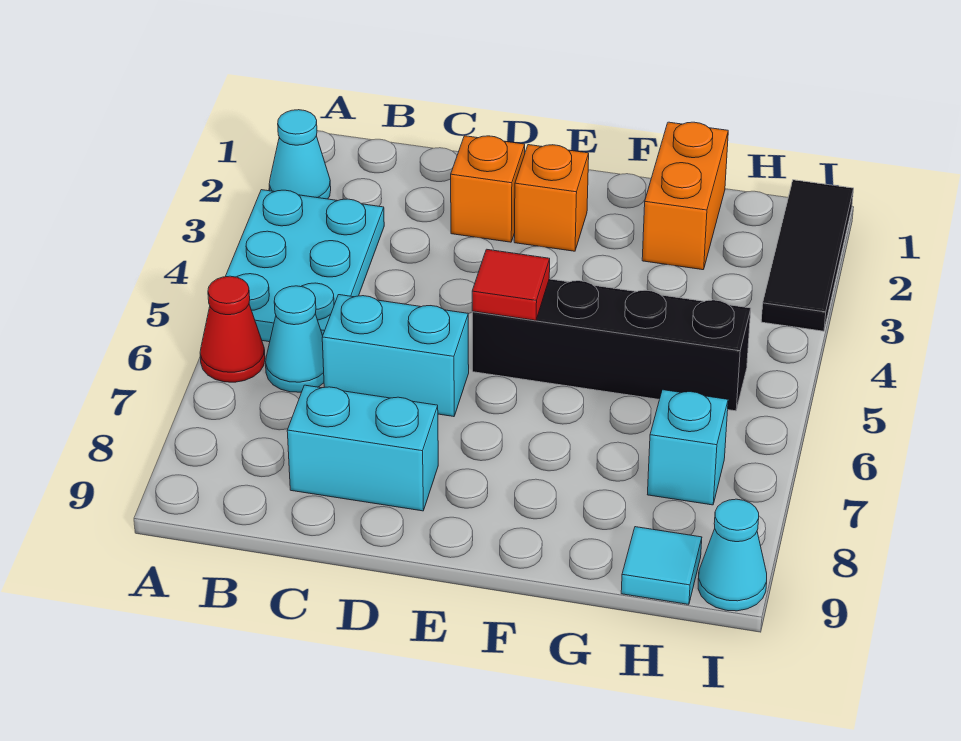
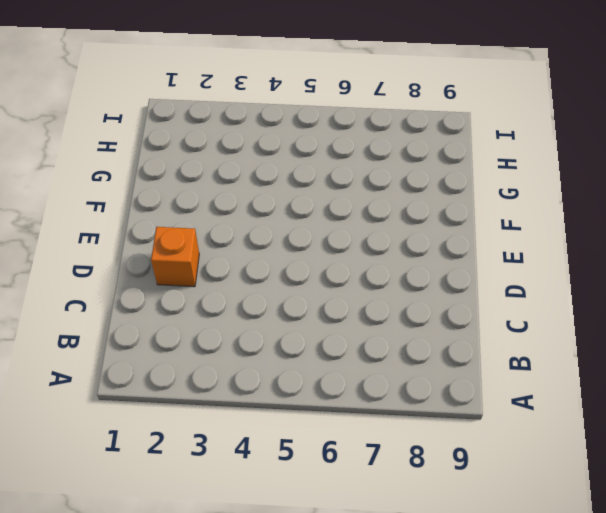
none -> cyan cone A2 level 1
none -> cyan plate A3:B5 level 1
none -> red cone A6 level 1

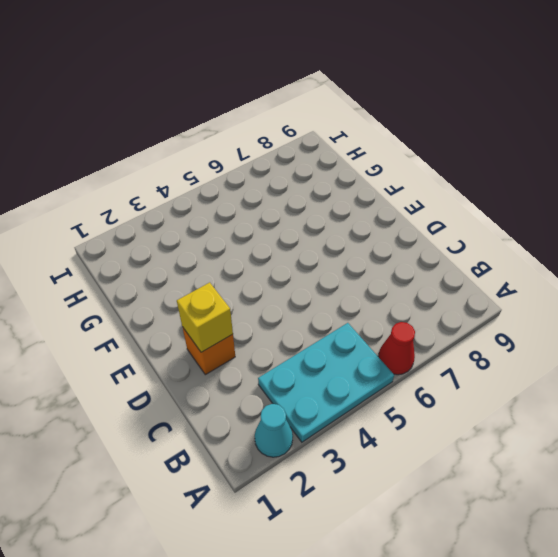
yellow brick D2 level 2 -> none
none -> cyan cone B6 level 1
none -> cyan brick C6:D6 level 1
none -> cyan brick C8:D8 level 1

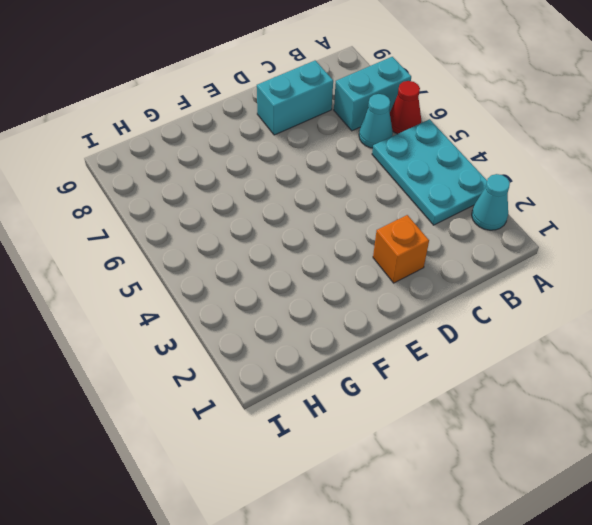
cyan brick A7:B7 level 1 -> cyan brick C6:D6 level 1
none -> orange brick E2 level 1
none -> black brick E5:H5 level 1
none -> orange brick G1:G2 level 1

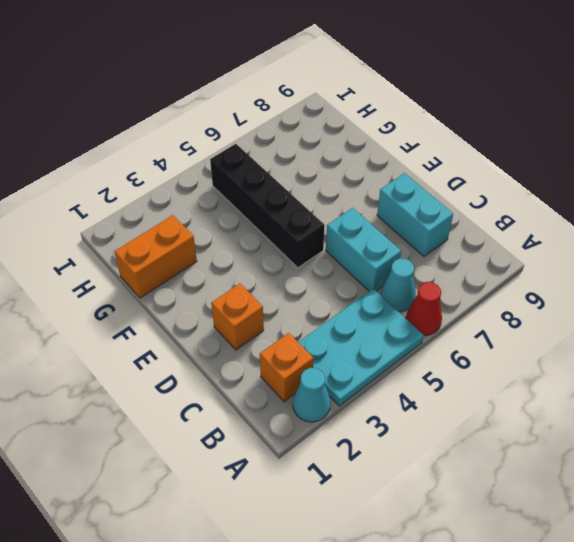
orange brick B2 level 1 -> orange brick E2 level 1
none -> cyan brick H7 level 1
none -> cyan tile H9 level 1
none -> black tile I1:I3 level 1

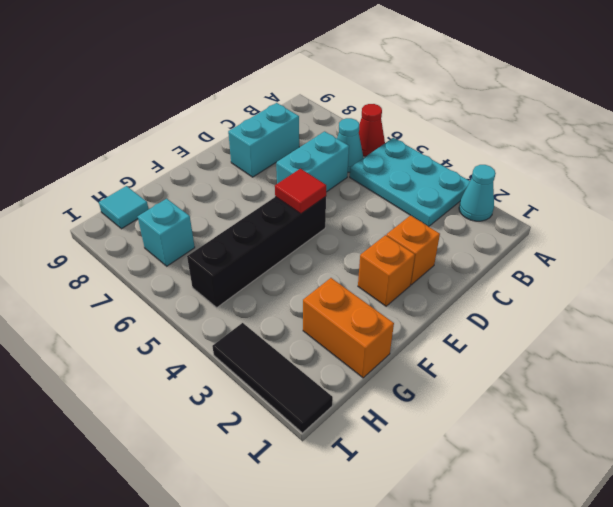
none -> cyan cone I9 level 1

